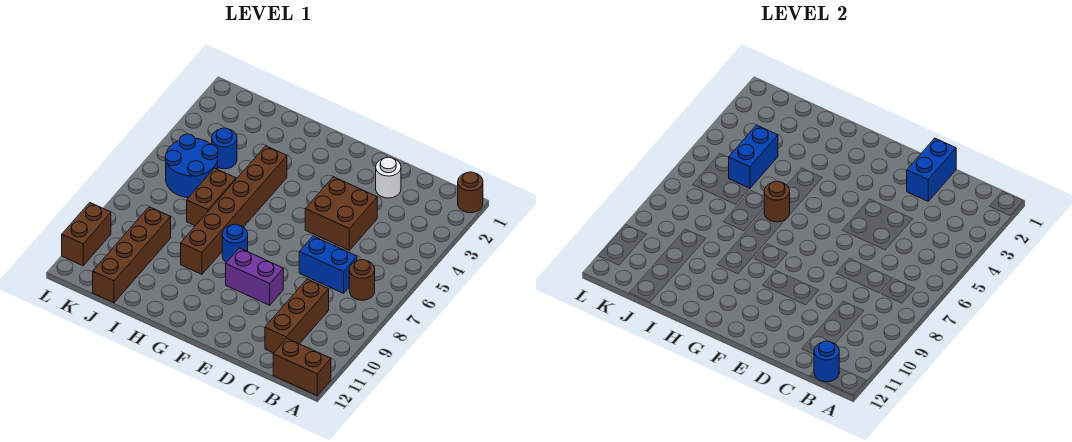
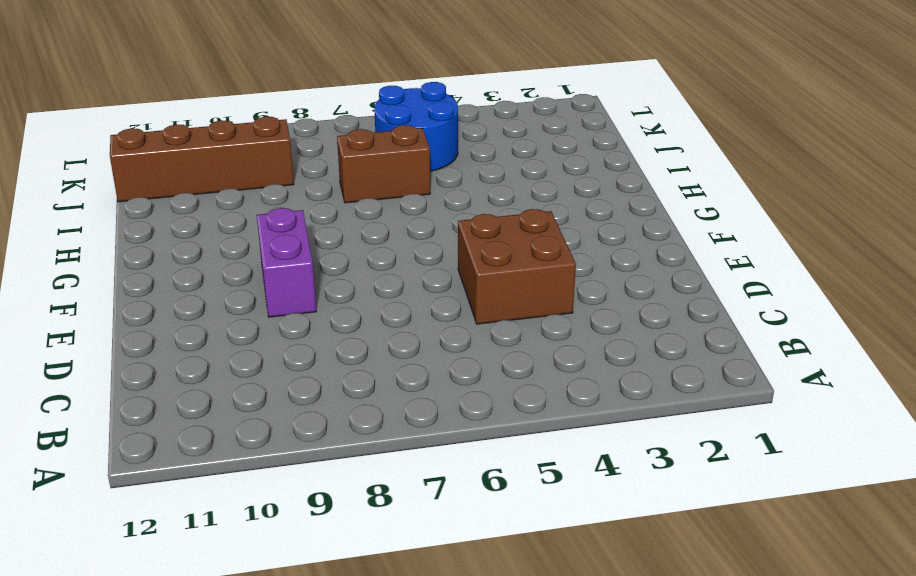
none -> brown round brick A1 level 1
none -> brown brick A12:B12 level 1
none -> brown round brick B7 level 1

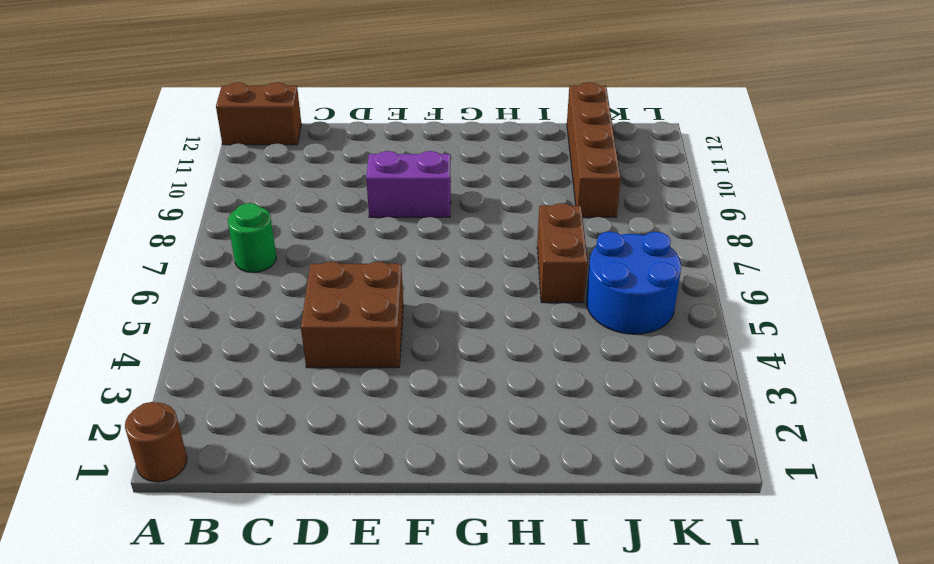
green round brick B7 level 1 -> brown round brick B7 level 1
none -> blue brick C7:D7 level 1
none -> brown brick C9:C11 level 1
none -> white round brick D2 level 1

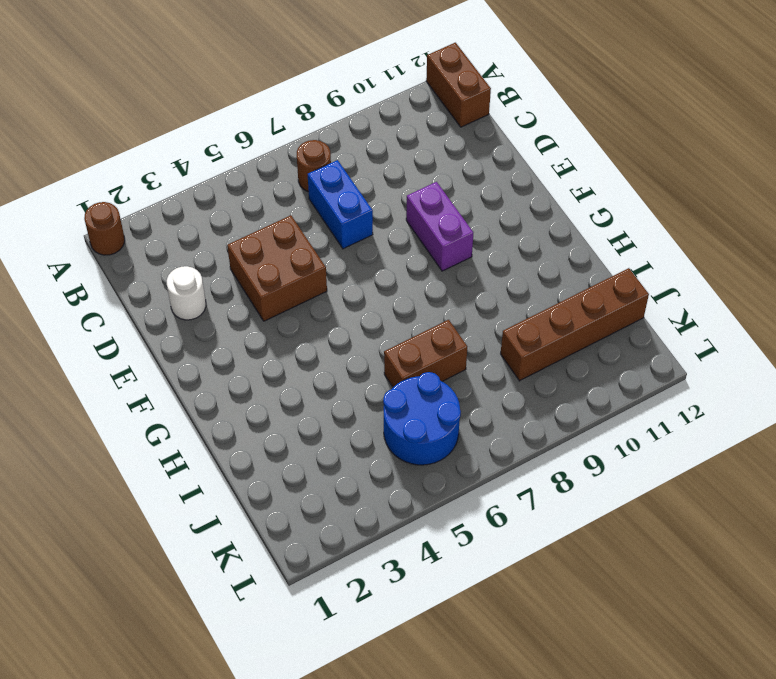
none -> brown brick C9:C11 level 1
none -> blue round brick G8 level 1
none -> brown brick H4:H9 level 1

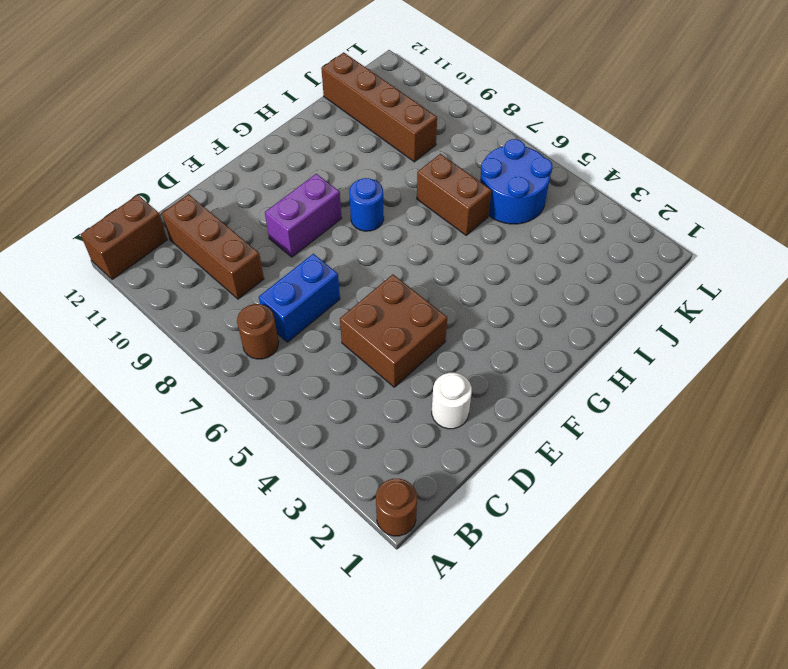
none -> brown brick H4:H9 level 1
none -> blue round brick J4 level 1
none -> brown brick L10:L11 level 1

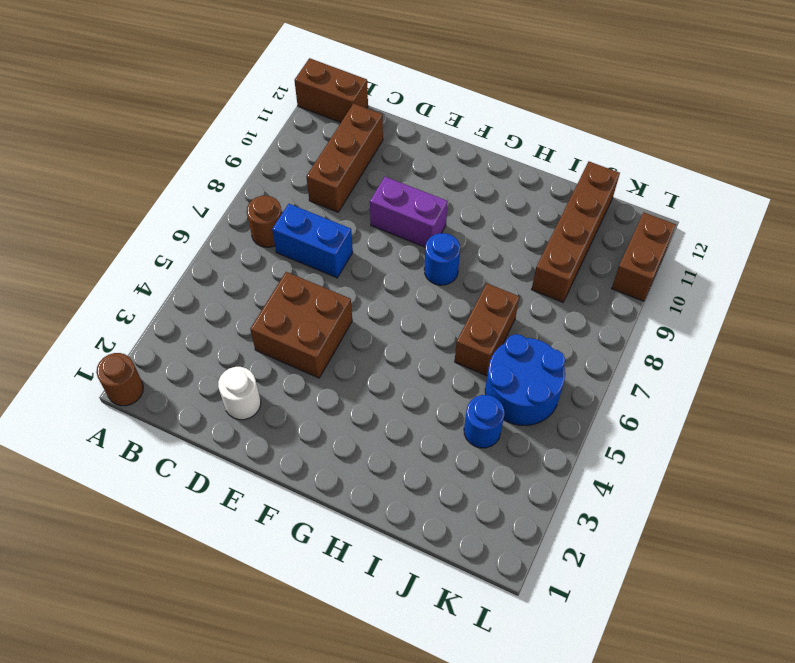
none -> brown brick H4:H9 level 1
none -> blue round brick B12 level 2
none -> blue brick D1:D2 level 2

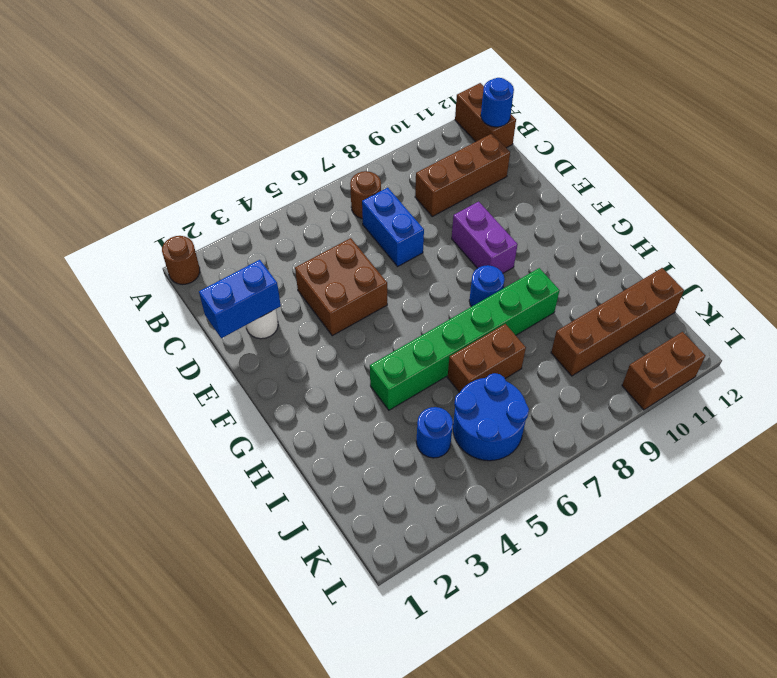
green brick H4:H9 level 1 -> brown brick H4:H9 level 1
none -> brown round brick H6 level 2
none -> blue brick J4:J5 level 2

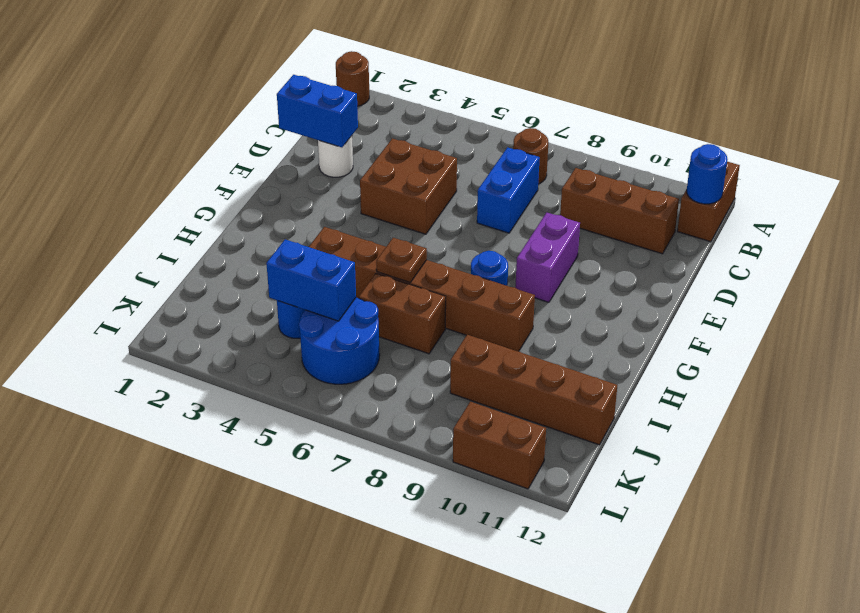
brown plate H6 level 2 -> brown round brick H6 level 2

